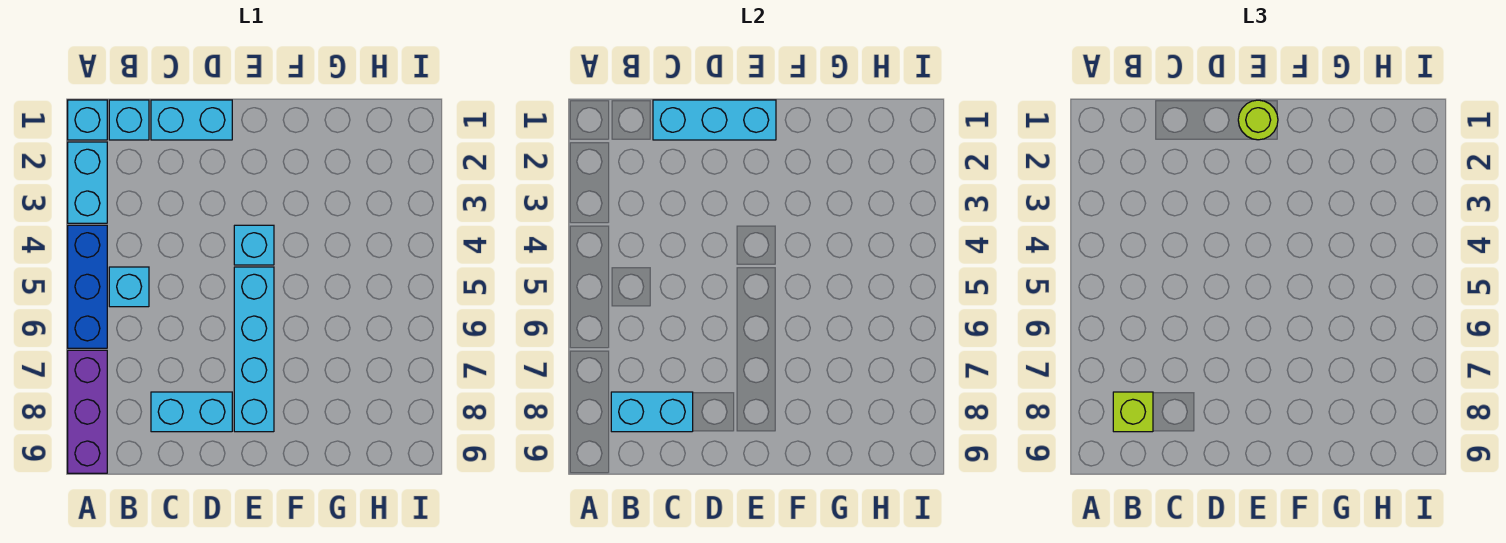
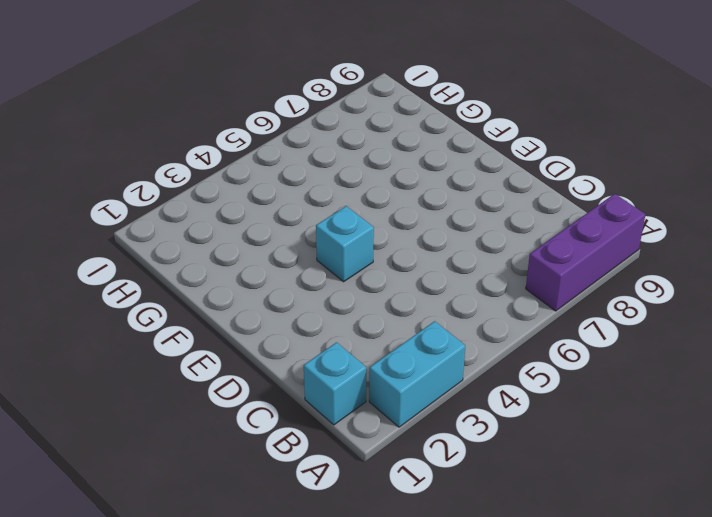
none -> cyan brick A1 level 1
none -> blue brick A4:A6 level 1
none -> cyan brick B5 level 1

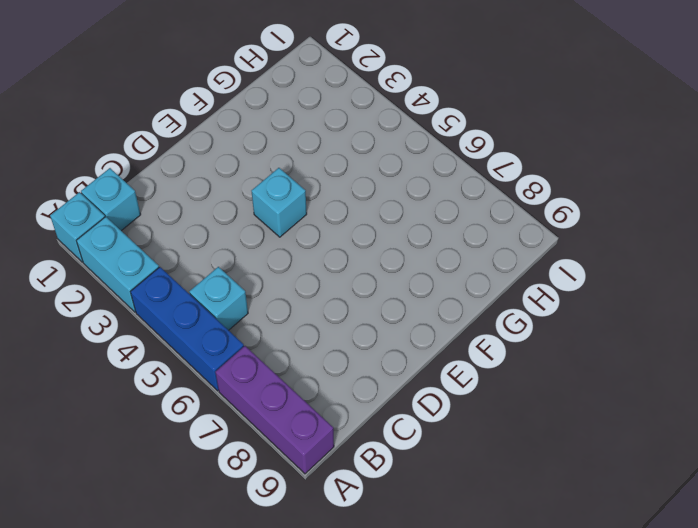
none -> cyan brick C1:D1 level 1
none -> cyan brick C8:D8 level 1
none -> cyan brick E5:E8 level 1

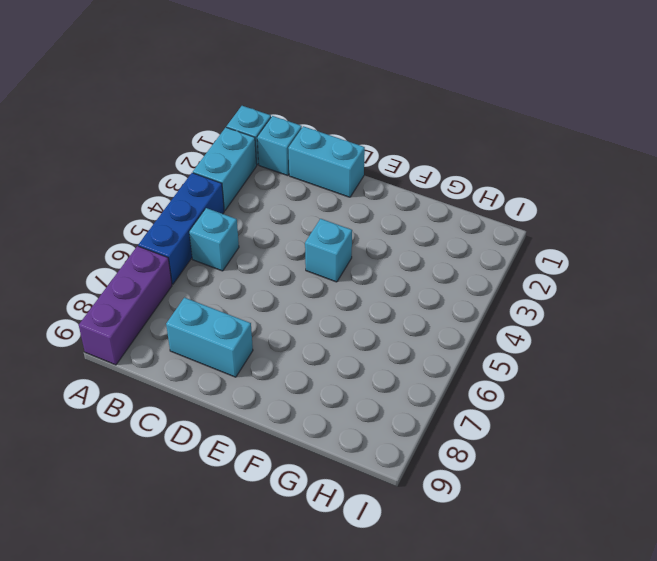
none -> cyan brick E5:E8 level 1
none -> cyan brick B8:C8 level 2
none -> cyan brick C1:E1 level 2

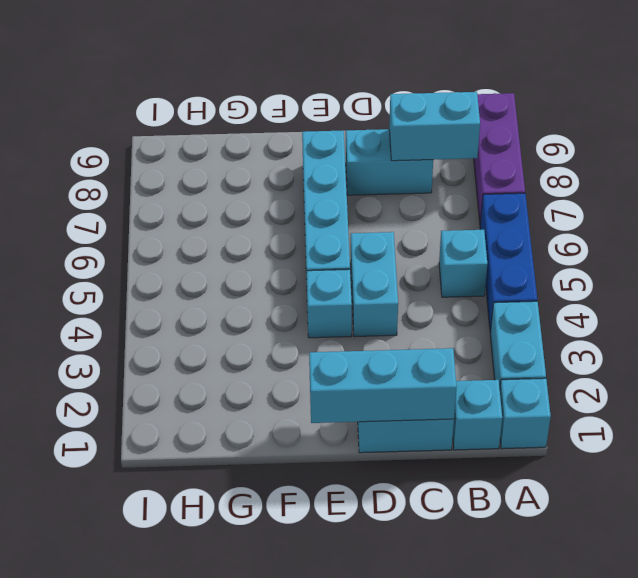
cyan brick D4:D5 level 1 -> none
none -> lime brick B8 level 3
none -> lime round brick E1 level 3

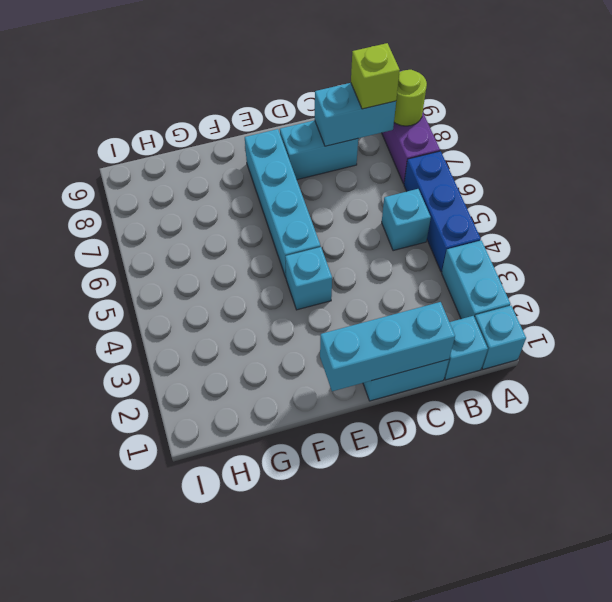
lime round brick A8 level 2 -> lime round brick E1 level 3

